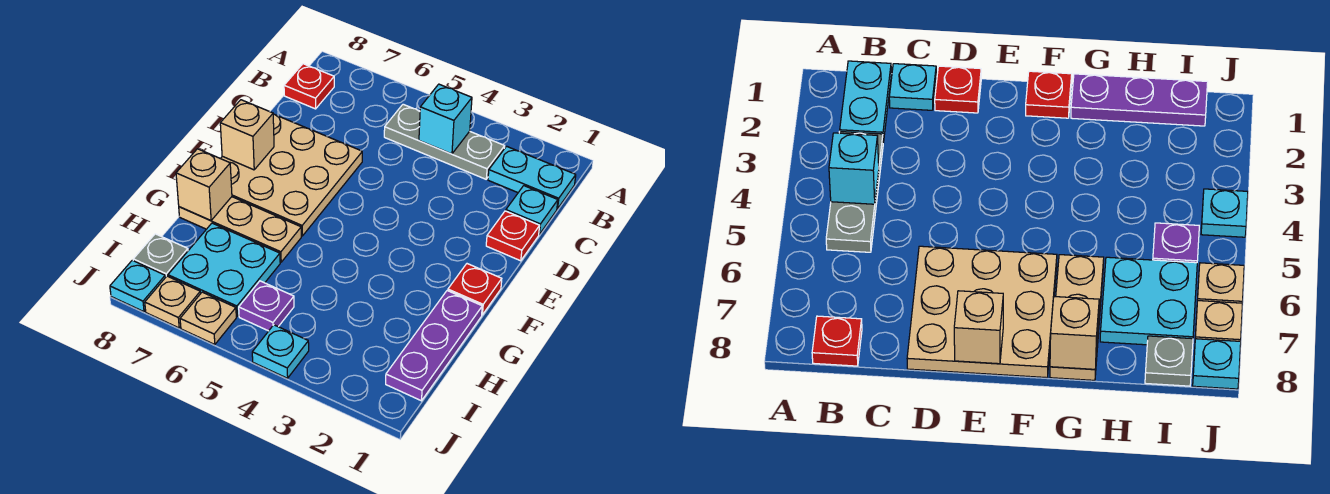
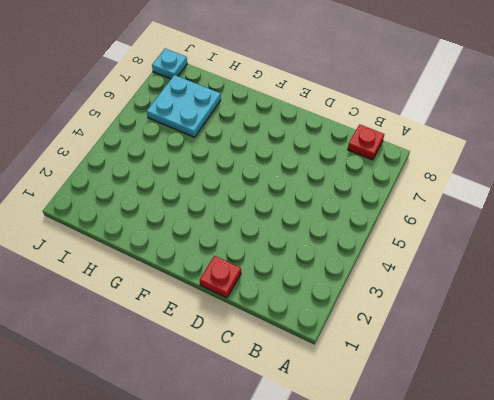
none -> cyan plate B1:B2 level 1
none -> grey plate B3:B5 level 1
none -> cyan plate C1 level 1

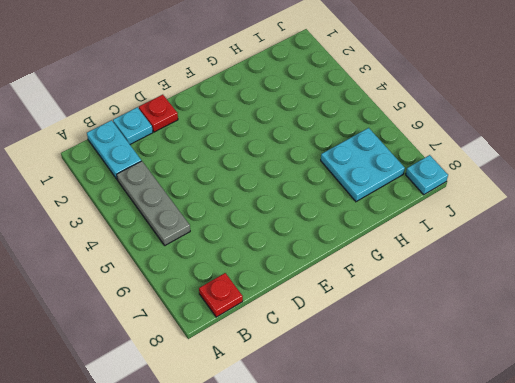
none -> tan plate D6:F8 level 1
none -> red plate F1 level 1
none -> purple plate G1:I1 level 1

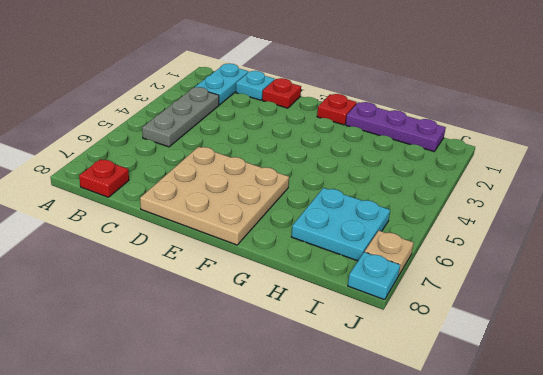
none -> tan plate G6:G8 level 1
none -> purple plate I5 level 1
none -> grey plate I8 level 1

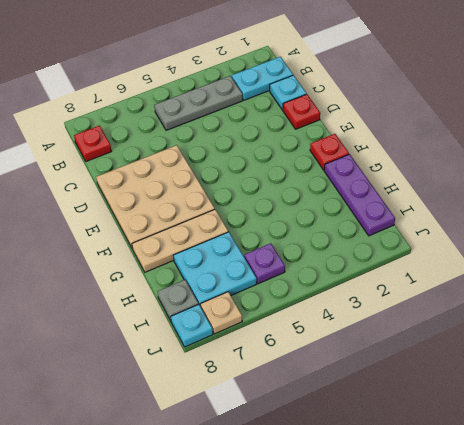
none -> cyan plate J4 level 1
none -> tan plate J6 level 1
none -> cyan brick B4 level 2

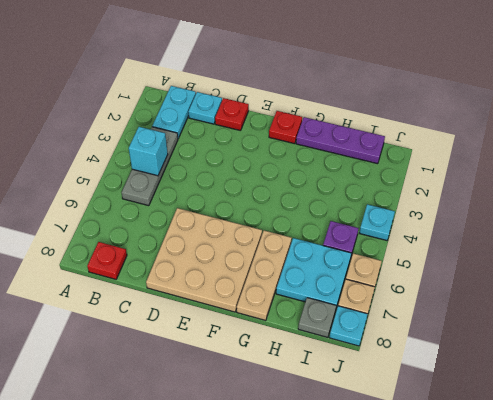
none -> tan brick E8 level 2
none -> tan brick G8 level 2

